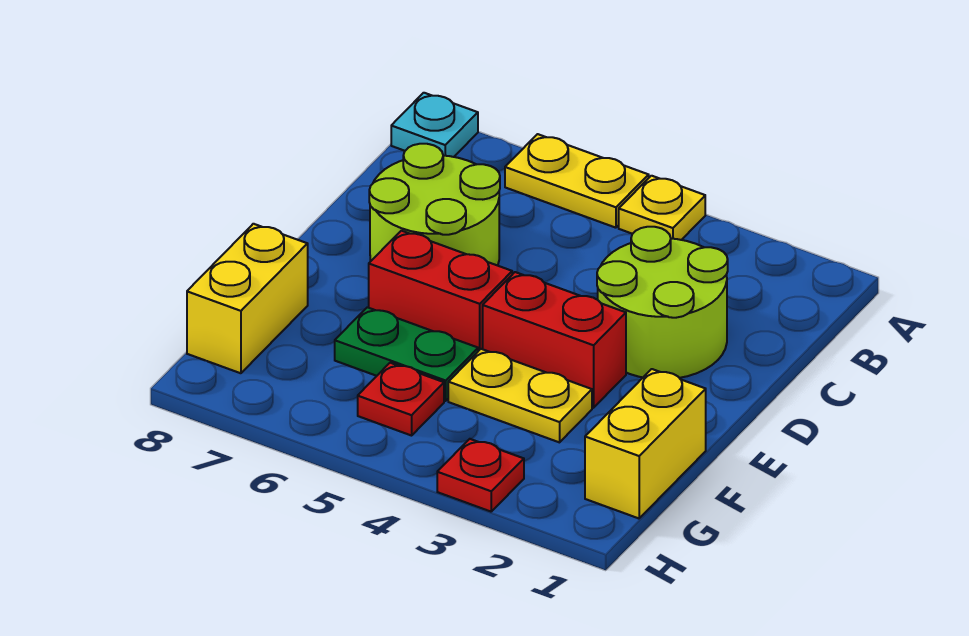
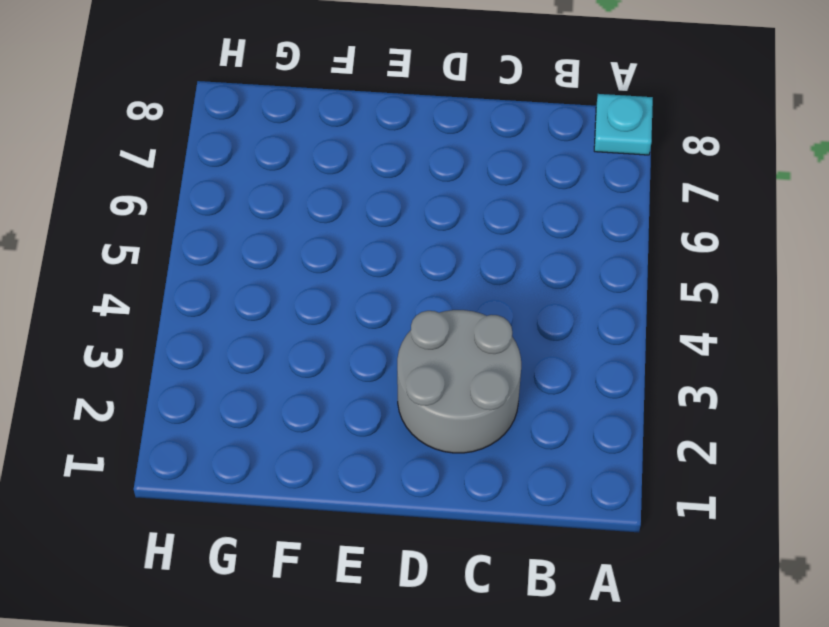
grey round brick C2:D3 level 1 -> lime round brick C2:D3 level 1
none -> yellow plate A4 level 1
none -> yellow plate A5:A6 level 1
none -> lime round brick C6:D7 level 1

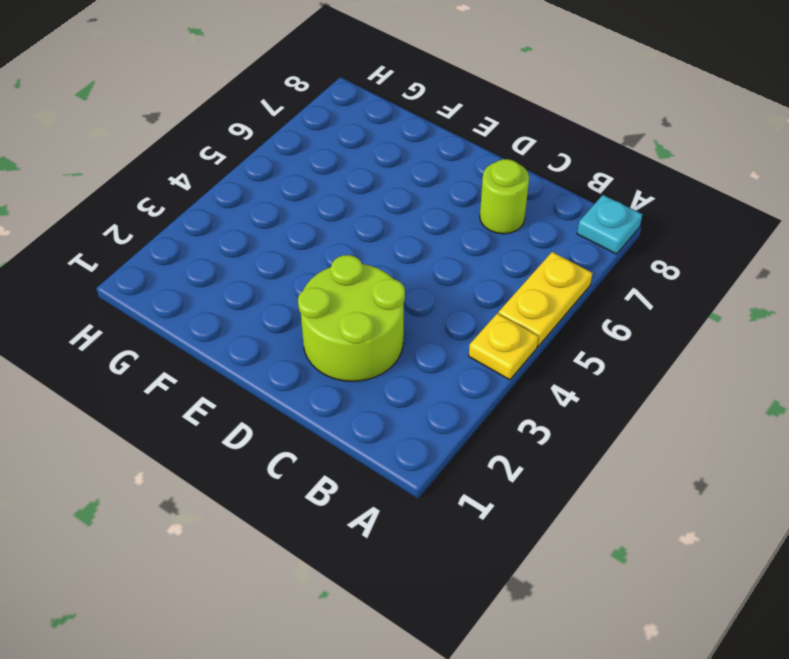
lime round brick C7 level 1 -> lime round brick C6:D7 level 1
none -> red brick E3:E4 level 1
none -> red brick E5:E6 level 1
none -> yellow brick F1:G1 level 1

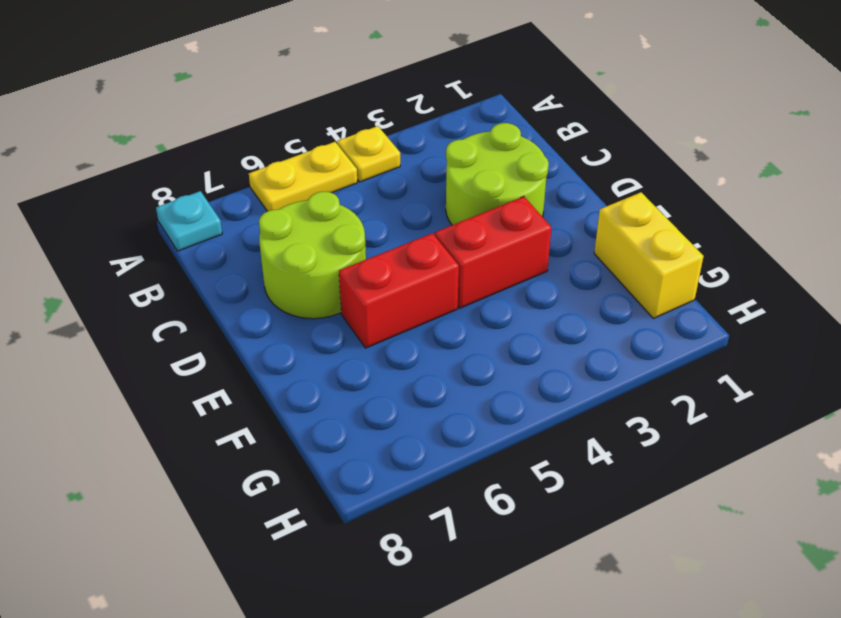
none -> yellow plate F3:F4 level 1
none -> green plate F5:F6 level 1
none -> yellow brick F8:G8 level 1

